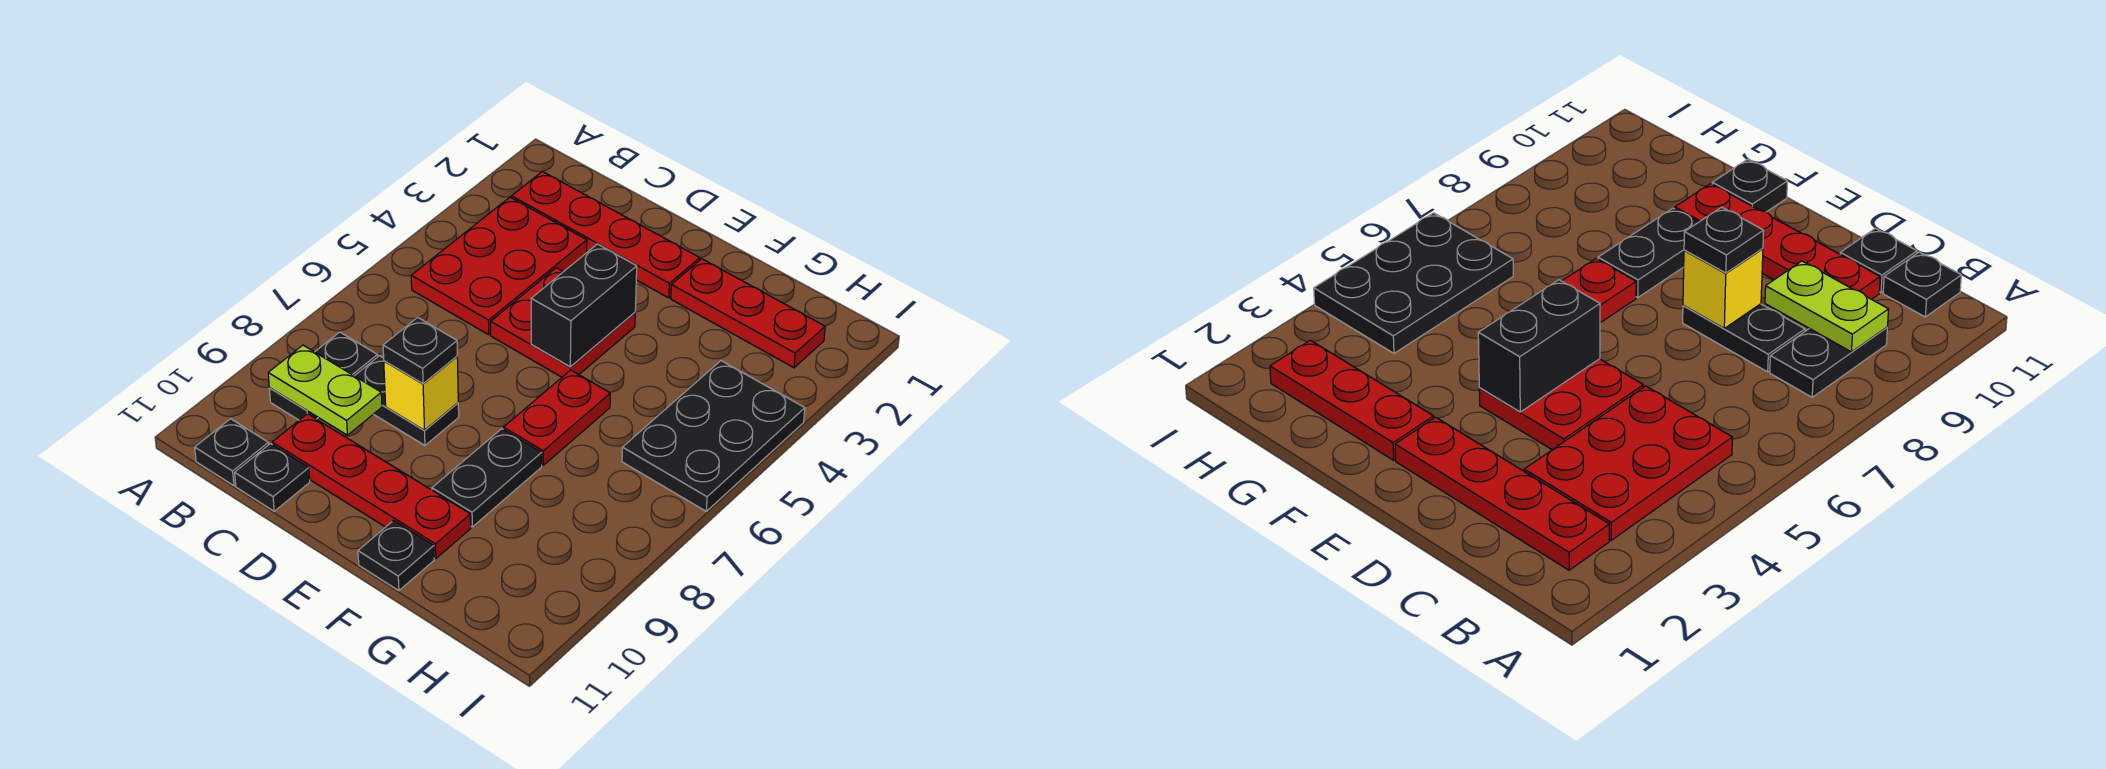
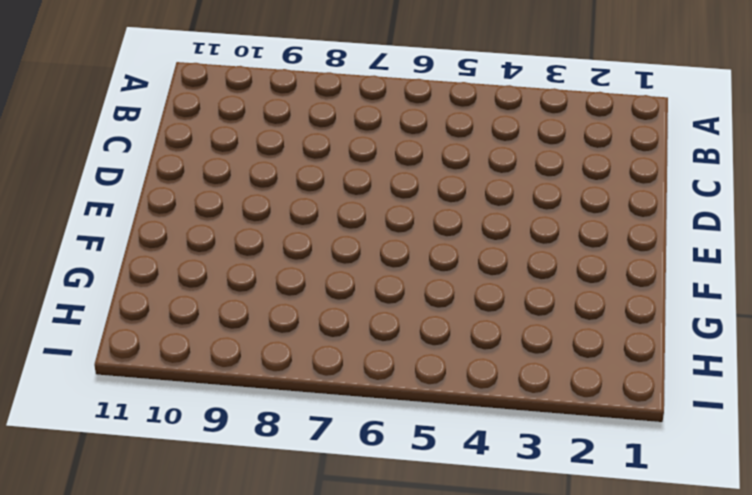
none -> red plate B2:E2 level 1
none -> red plate B3:C5 level 1
none -> black plate B8:B9 level 1

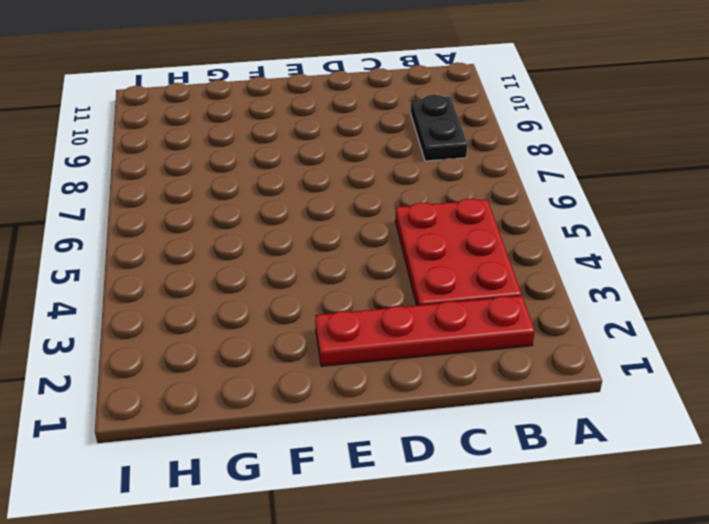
none -> black plate B11 level 1
none -> black plate C8:D8 level 1
none -> red plate C10:F10 level 1

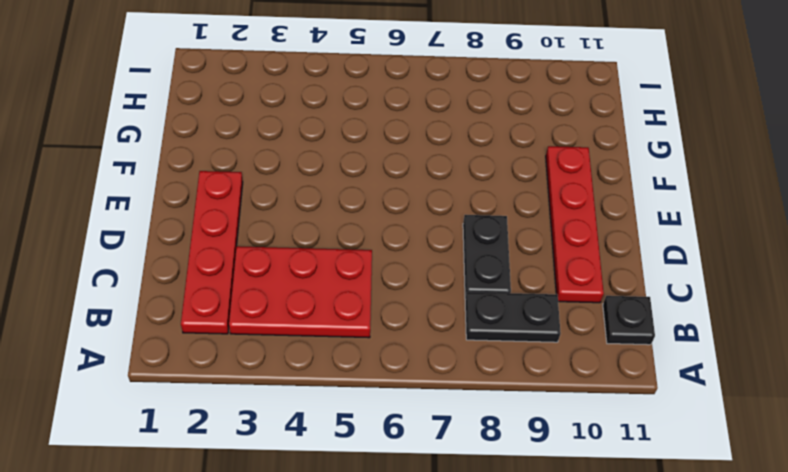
none -> black plate C11 level 1
none -> red plate D4:E5 level 1
none -> red plate F2:H2 level 1

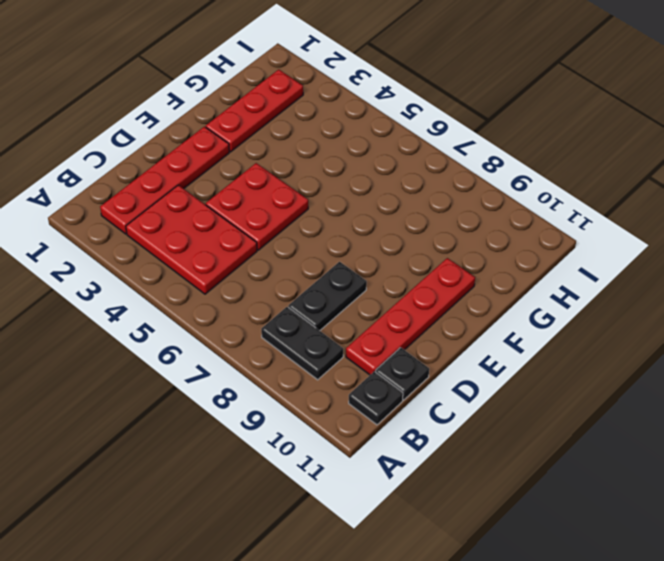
none -> red plate F6:F7 level 1
none -> black plate F8:F9 level 1
none -> black plate F11 level 1

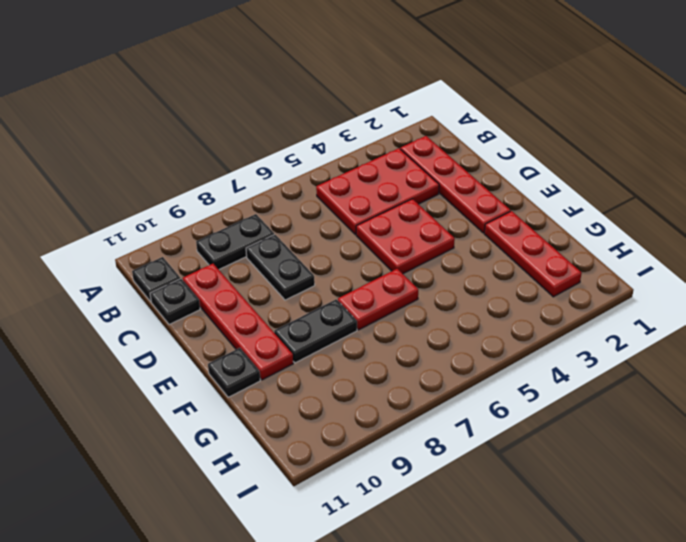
none -> black plate H4:I6 level 1
none -> lime plate B9:C9 level 2
none -> yellow brick D8 level 2

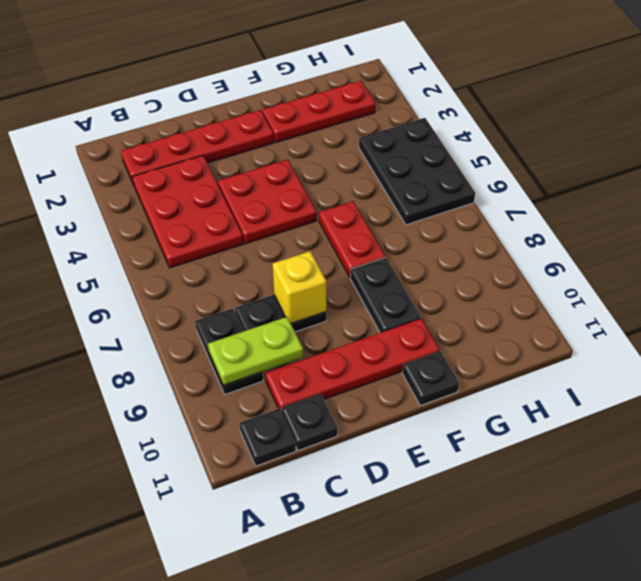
none -> black brick E4:E5 level 2
none -> black plate D8 level 3

